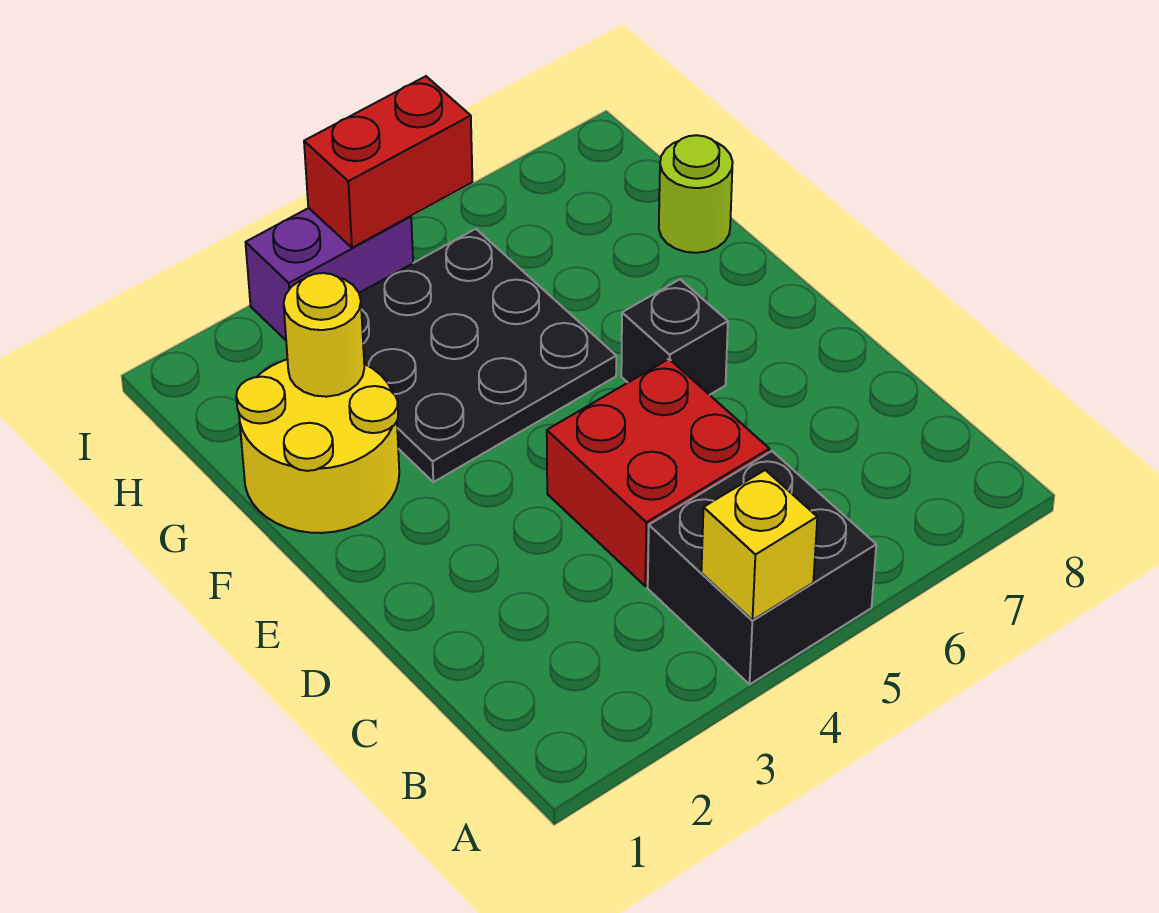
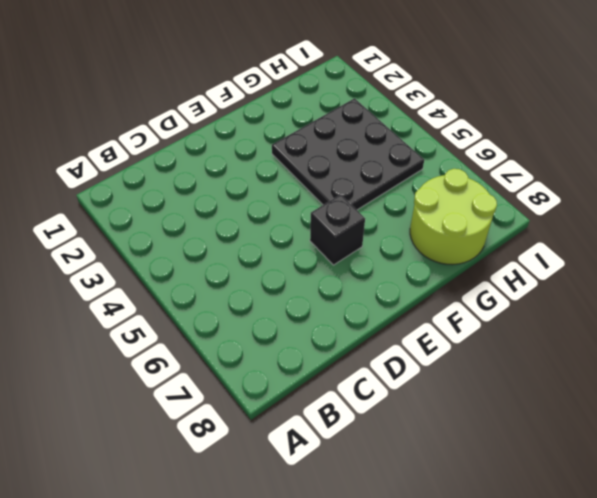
lime round brick G7:H8 level 1 -> lime round brick G8 level 1
none -> black brick A4:B5 level 1
none -> red brick C4:D5 level 1

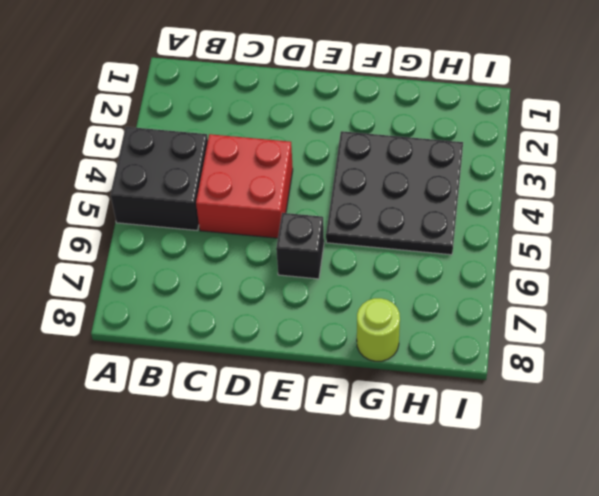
none -> yellow round brick F1:G2 level 1
none -> purple brick I3:I4 level 1

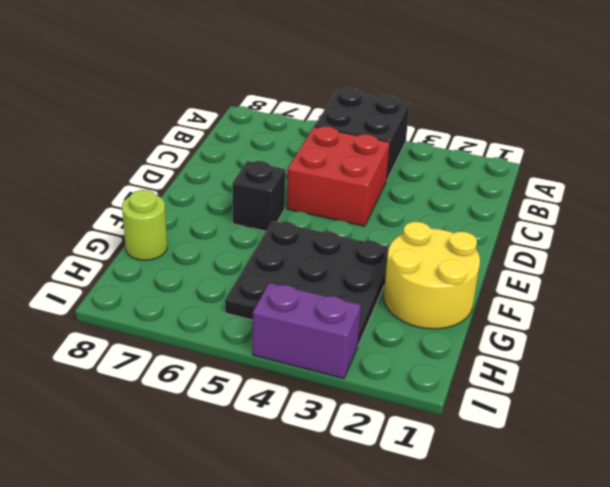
none -> yellow brick A4 level 2
none -> yellow round brick G2 level 2

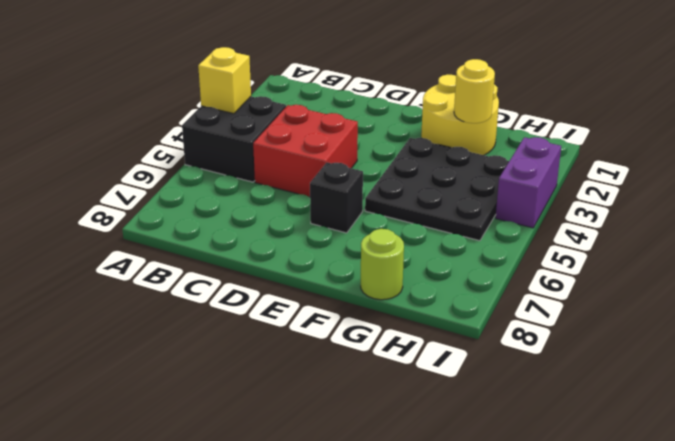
none -> red brick I4:I5 level 2

